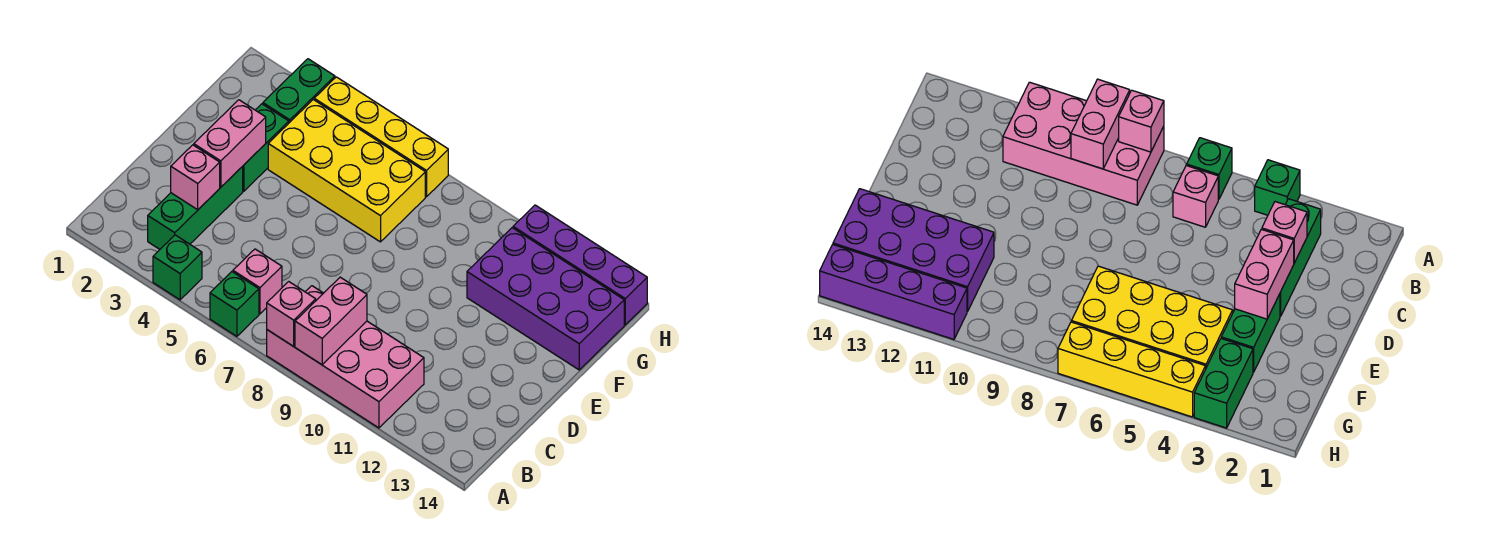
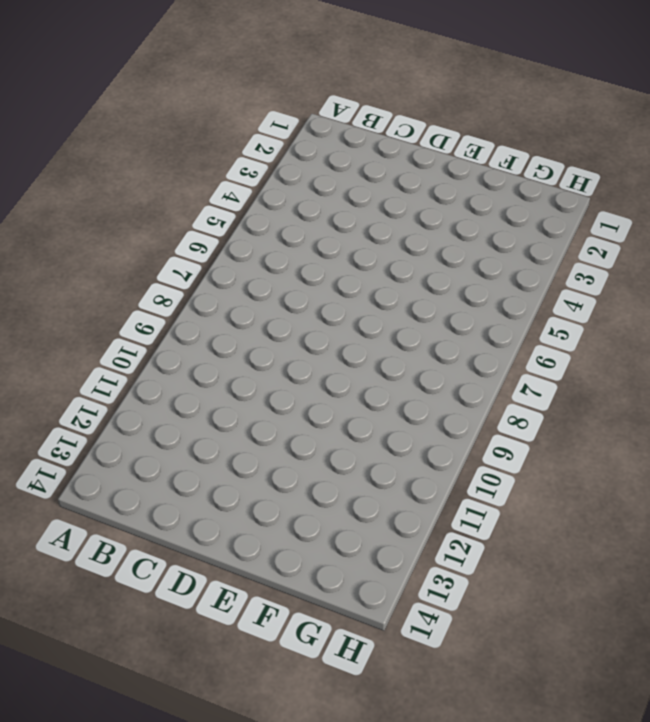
none -> green brick A4 level 1
none -> green brick A6 level 1
none -> pink brick A8:B11 level 1

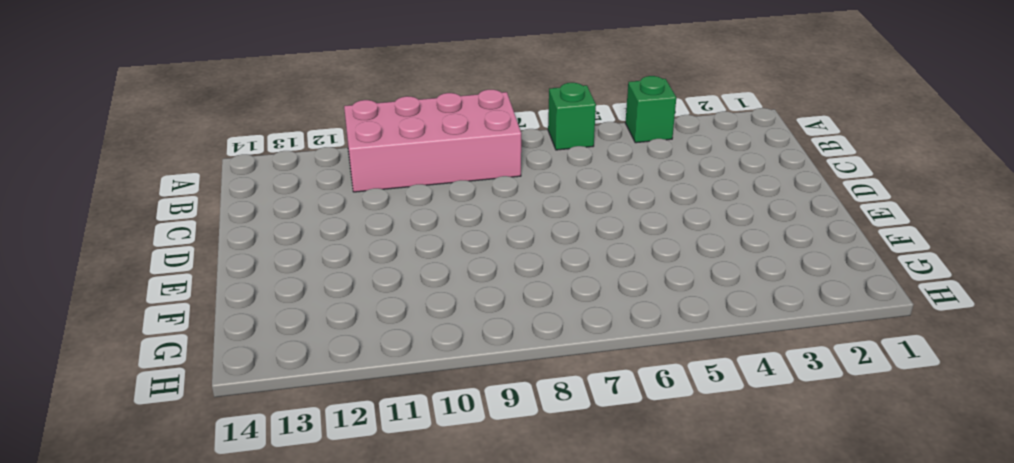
none -> green brick B3:D3 level 1
none -> pink brick B6 level 1
none -> green brick E3:F3 level 1

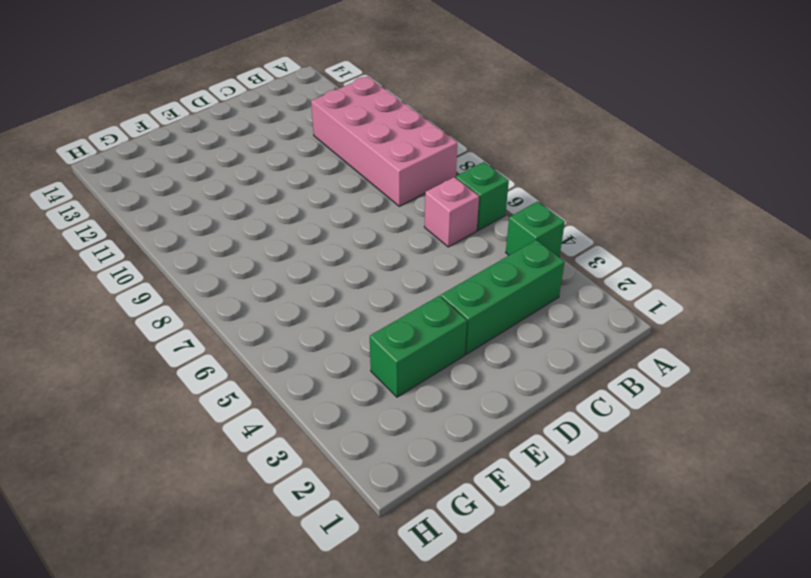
none -> yellow brick F4:G7 level 1
none -> purple brick F11:G14 level 1
none -> green brick G3:H3 level 1

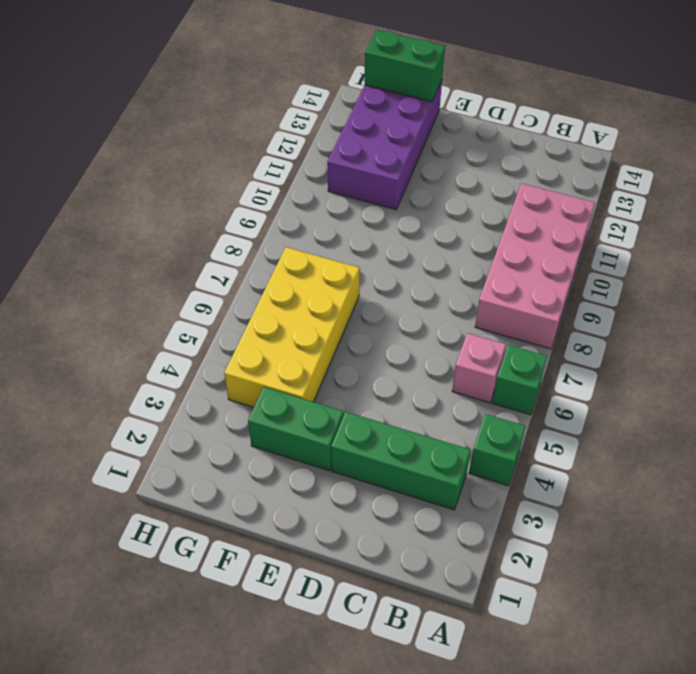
green brick F14:G14 level 2 -> green brick G3:H3 level 1
none -> yellow brick H4:H7 level 1
none -> purple brick H11:H14 level 1
none -> pink brick A8 level 2

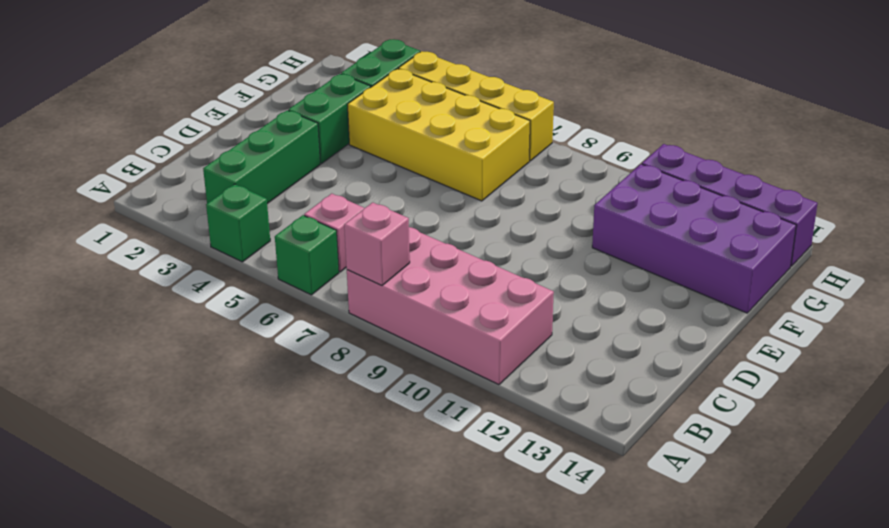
none -> pink brick A9:B9 level 2
none -> pink brick C3 level 2
none -> pink brick D3:E3 level 2

